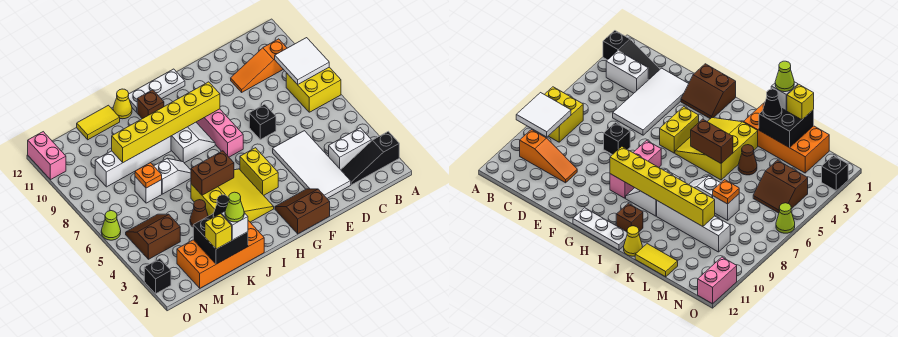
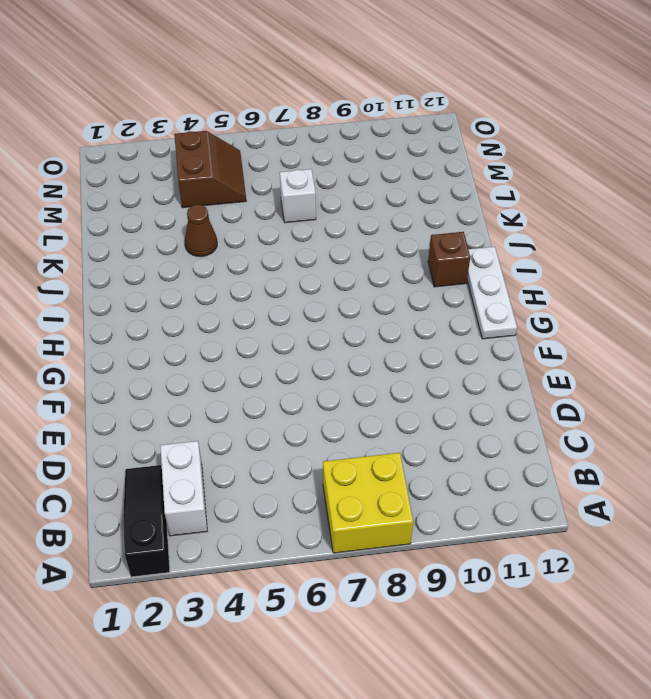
none -> orange slope B10:D10 level 1 top B
none -> white tile D2:E5 level 1
none -> black brick E7 level 1
none -> brown slope F1:G2 level 1 top 1

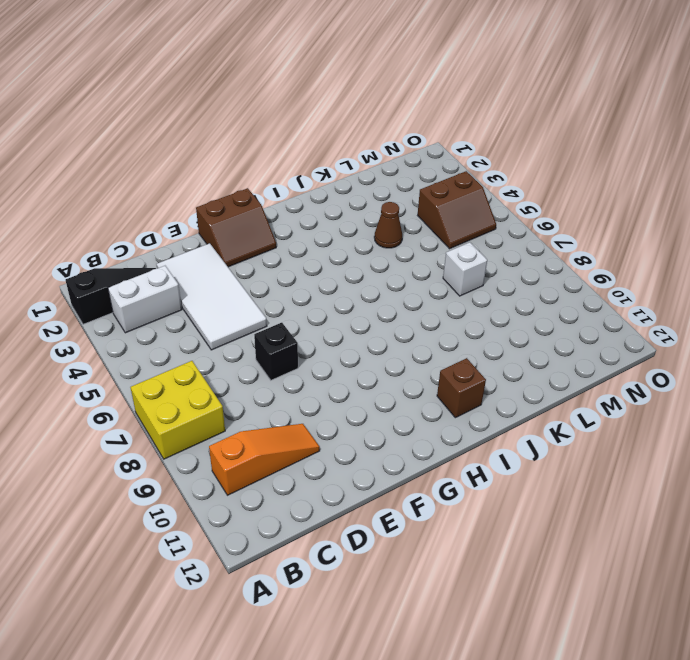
none -> yellow brick G4:G5 level 1
none -> pink brick G7:G9 level 1
none -> white plate G12:I12 level 1
none -> yellow slope H3:J5 level 1 top J

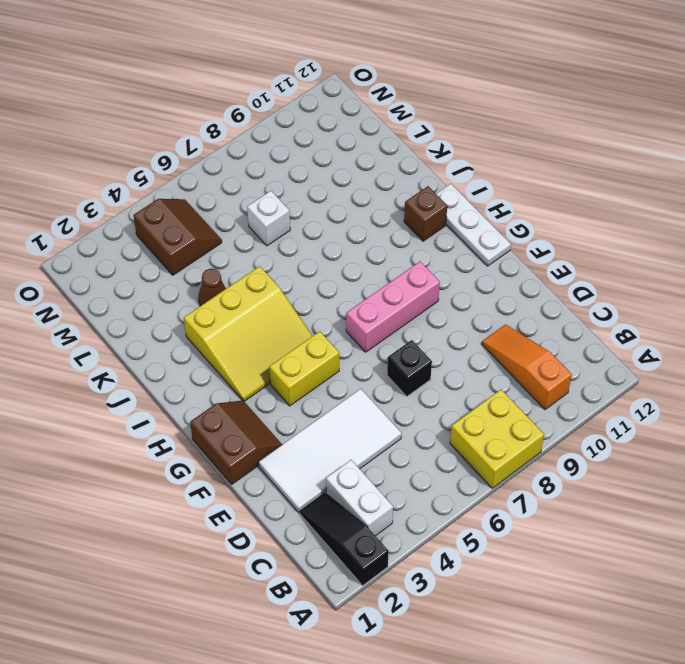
none -> white slope H8:I9 level 1 top I
none -> orange brick J1:M2 level 1
none -> white slope J7:K7 level 1 top K
none -> white brick J9:M9 level 1

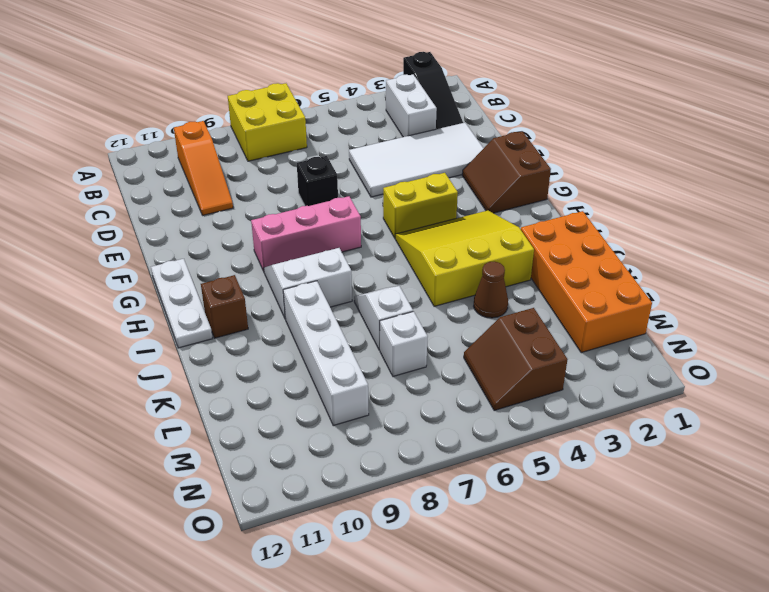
none -> yellow cone J12 level 1
none -> yellow tile K12:L12 level 1
none -> black brick O2 level 1
none -> lime cone O6 level 1

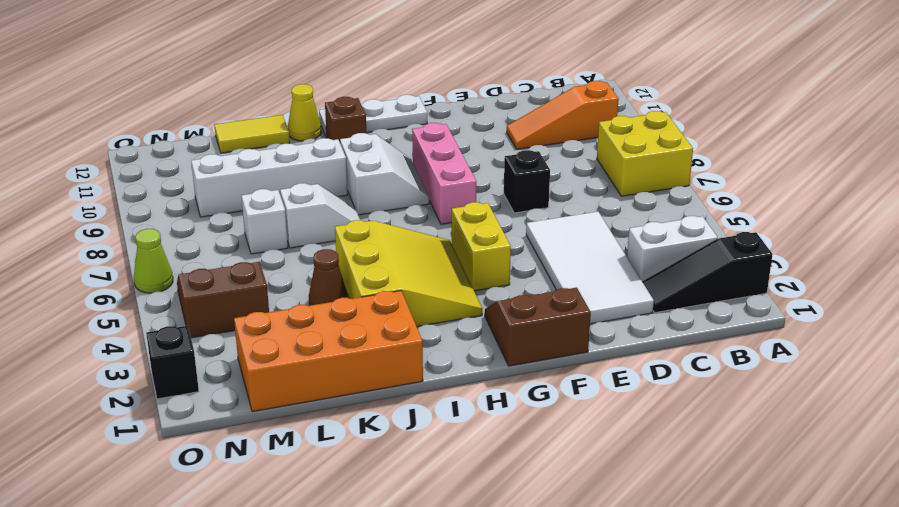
none -> pink brick O11:O12 level 1
none -> white tile A8:B9 level 2
none -> yellow brick G9:L9 level 2
none -> brown brick I5:J5 level 2

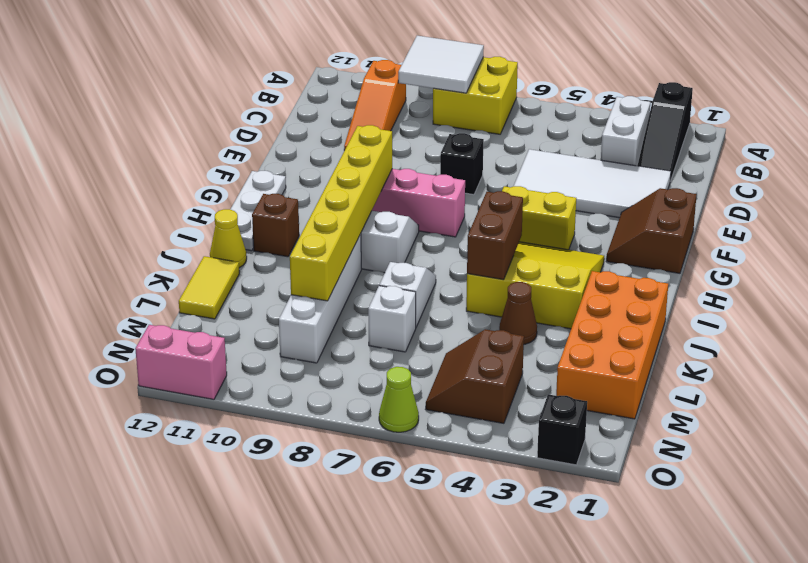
none -> black brick K1:L2 level 2
none -> orange plate L7 level 2
none -> white brick K1 level 3
none -> black cone K2 level 3

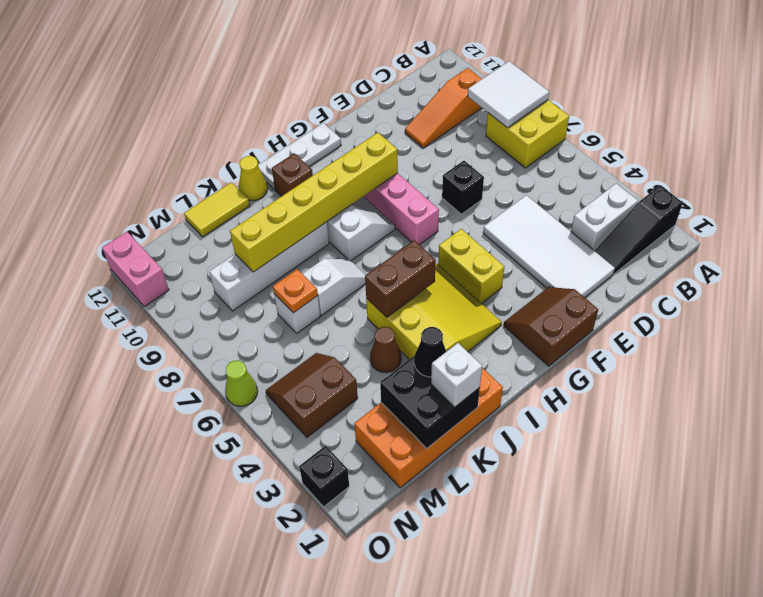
none -> yellow brick L1 level 3
none -> lime cone K1 level 4

